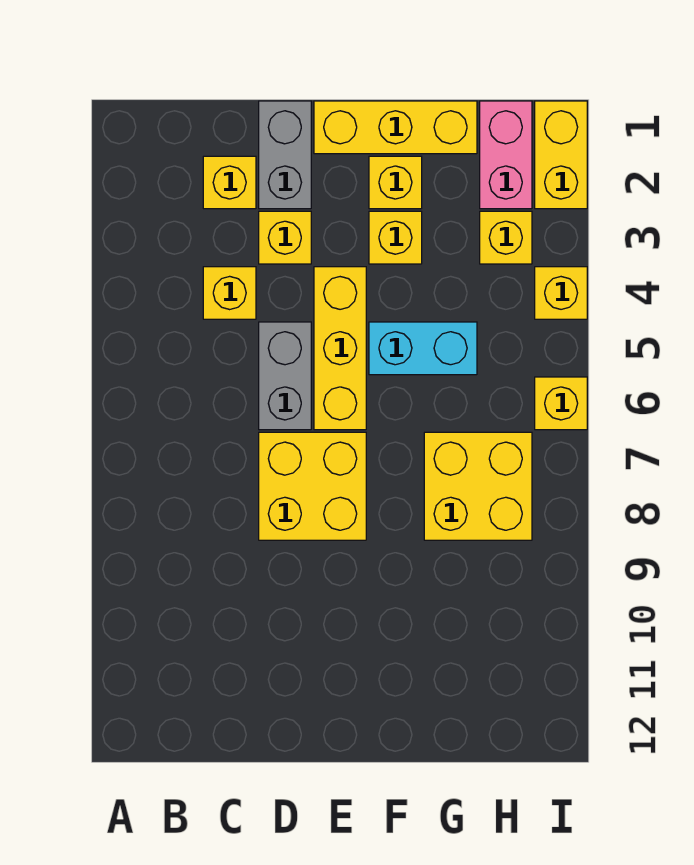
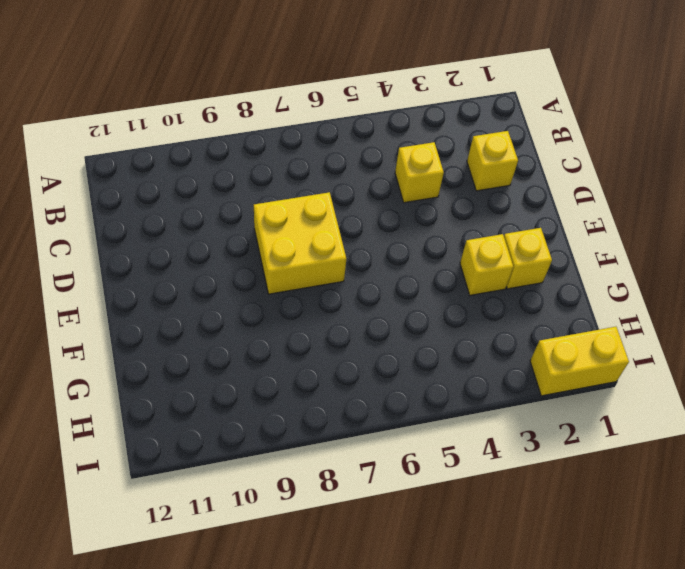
none -> grey brick D1:D2 level 1
none -> yellow brick D3 level 1
none -> grey brick D5:D6 level 1

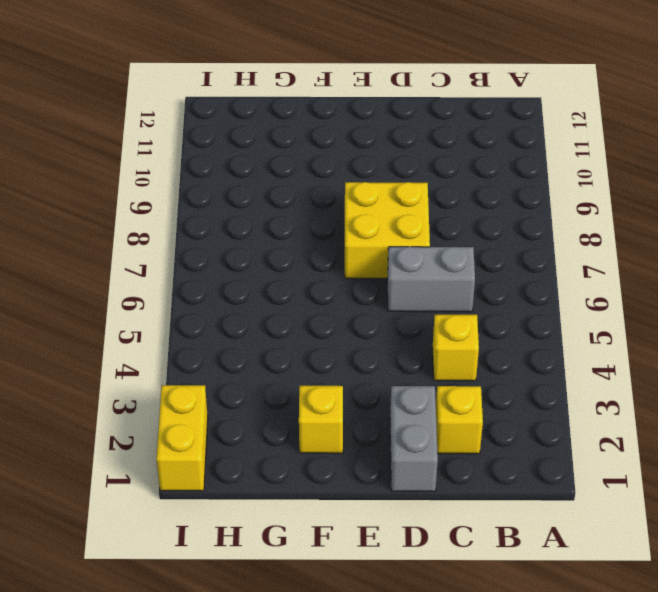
grey brick C6:D6 level 1 -> grey brick D5:D6 level 1
none -> yellow brick D3 level 1
none -> yellow brick E1:G1 level 1
none -> yellow brick E4:E6 level 1

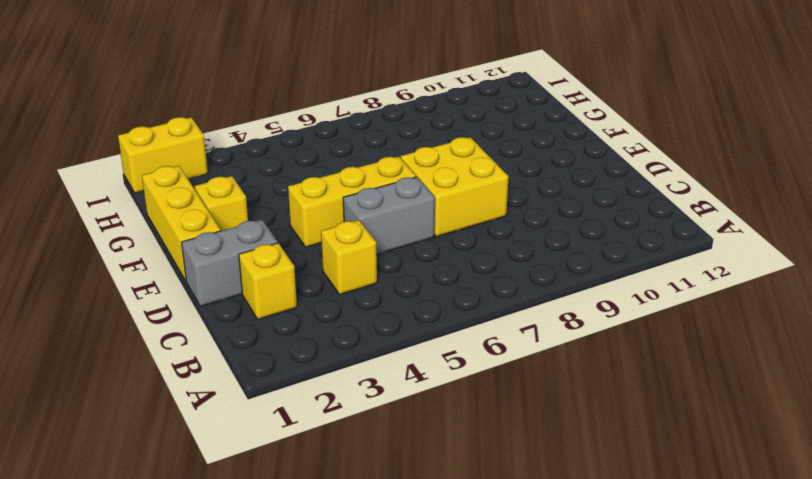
none -> yellow brick D3 level 1
none -> yellow brick F3 level 1
none -> cyan brick F5:G5 level 1

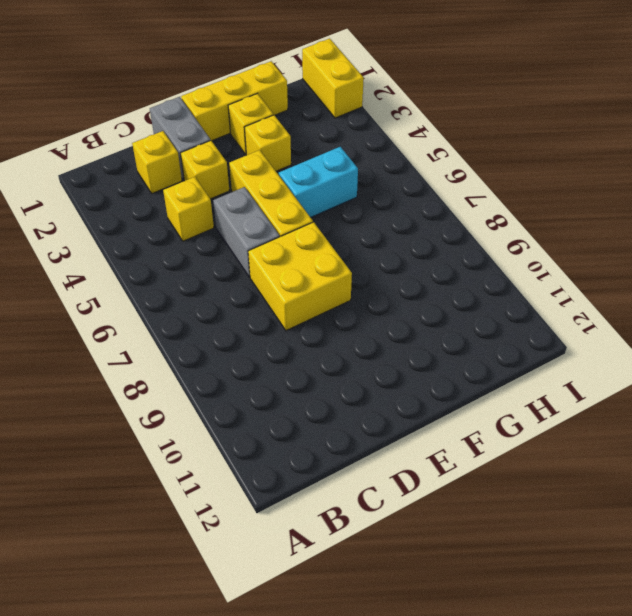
none -> yellow brick G7:H8 level 1
none -> pink brick H1:H2 level 1
none -> yellow brick H3 level 1

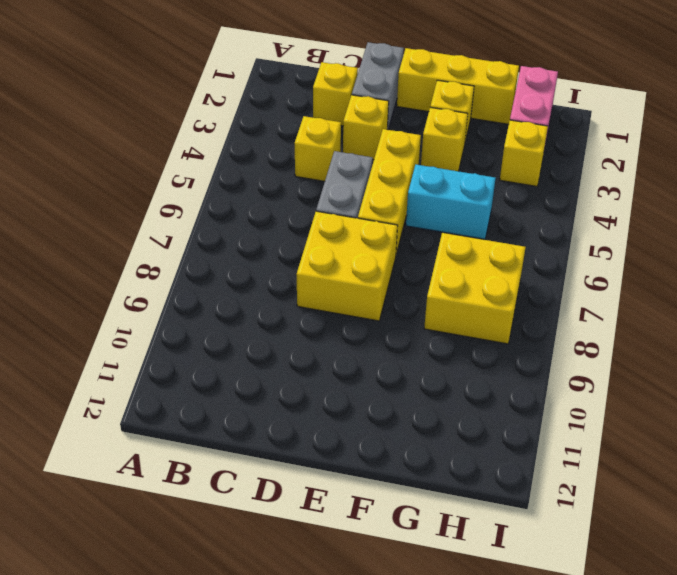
none -> yellow brick I1:I2 level 1
none -> yellow brick I4 level 1
none -> yellow brick I6 level 1

